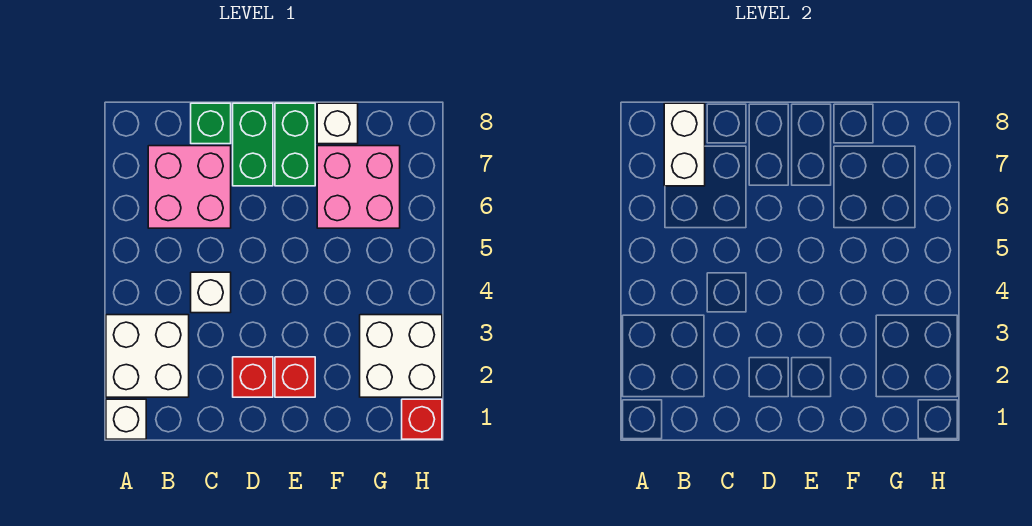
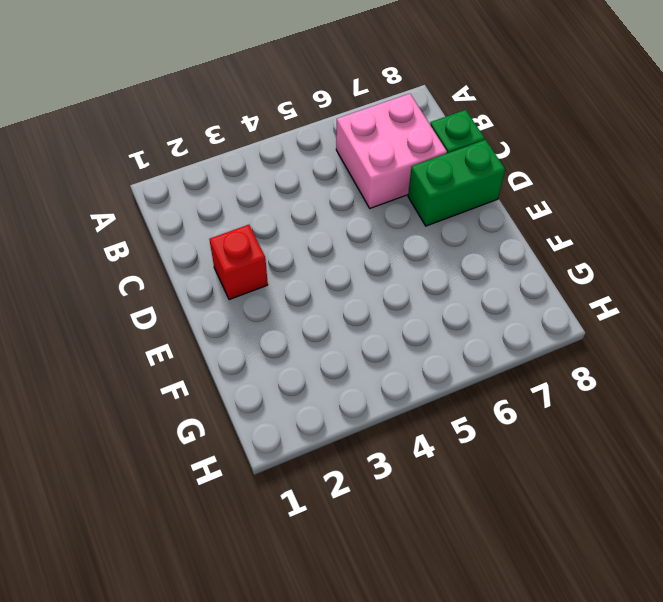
none -> white brick A1 level 1
none -> white brick A2:B3 level 1
none -> white brick C4 level 1

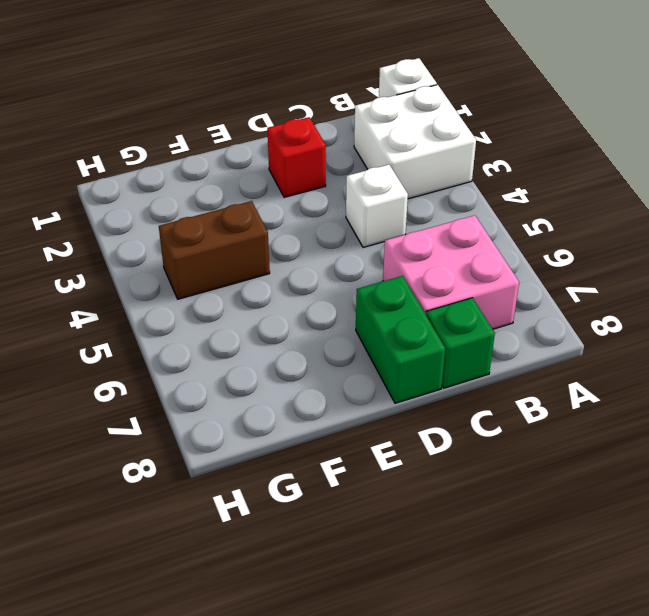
brown brick F4:G4 level 1 -> none
none -> red brick E2 level 1
none -> green brick E7:E8 level 1
none -> pink brick F6:G7 level 1

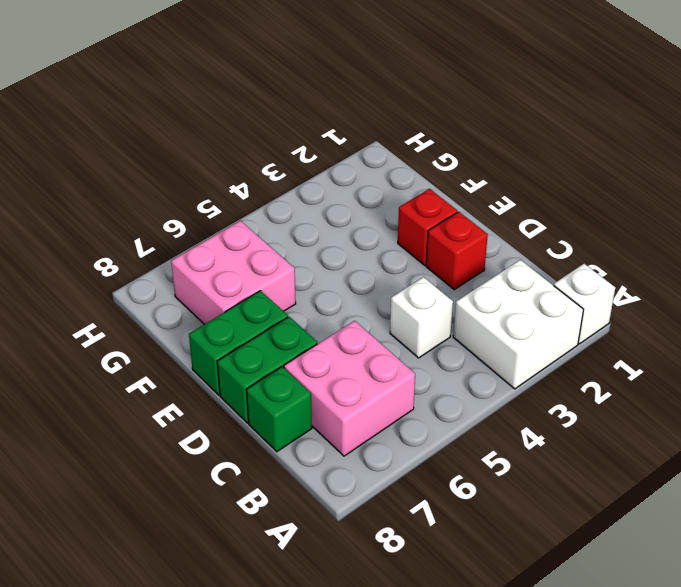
none -> white brick F8 level 1
none -> white brick G2:H3 level 1
none -> red brick H1 level 1

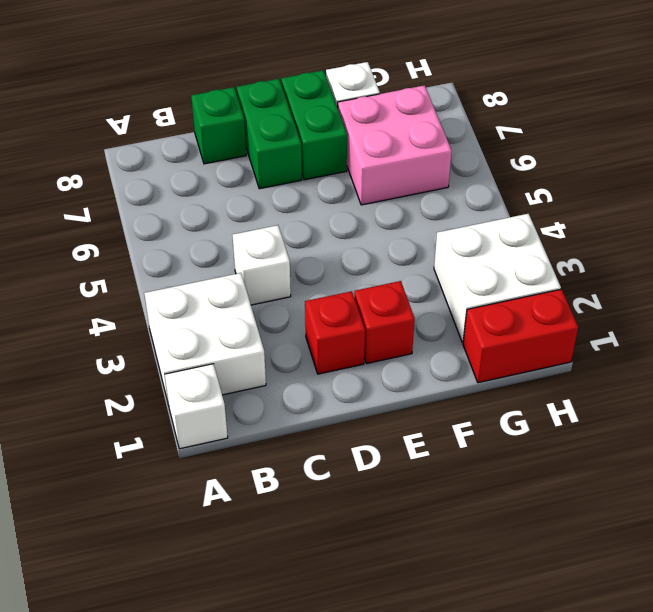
red brick G1:H1 level 1 -> red brick H1 level 1
none -> pink brick B6:C7 level 1
none -> white brick B7:B8 level 2

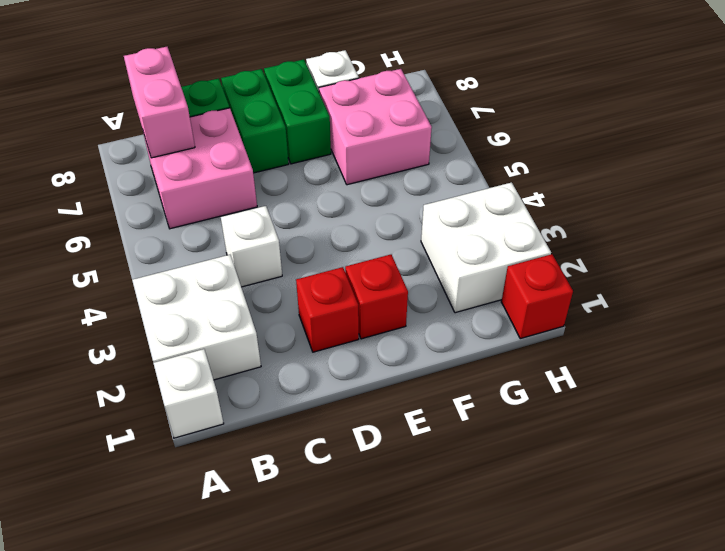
pink brick B7:B8 level 2 -> white brick B7:B8 level 2

